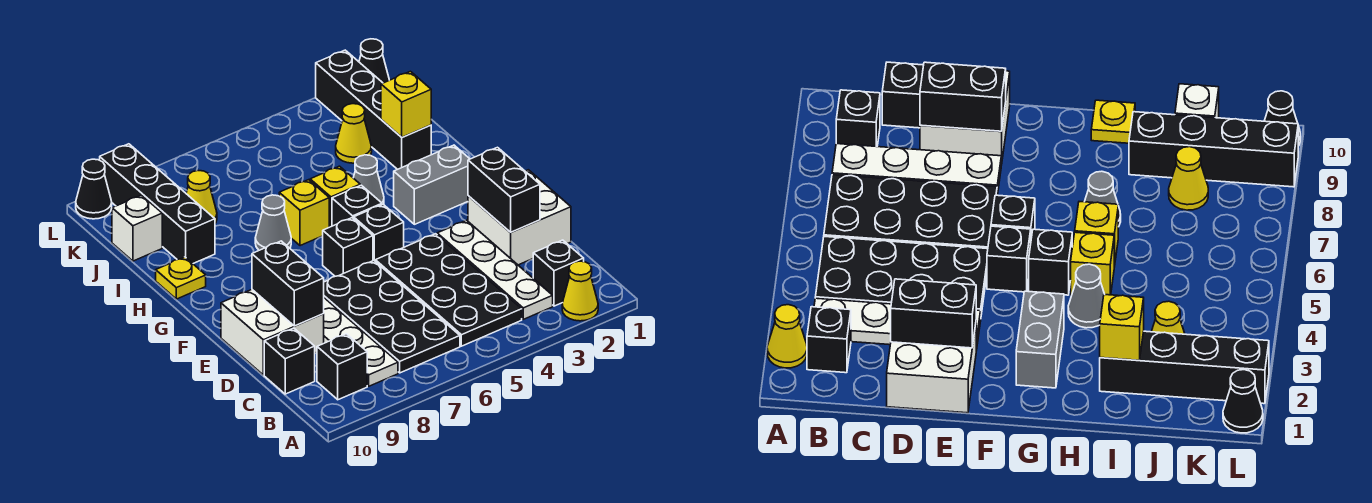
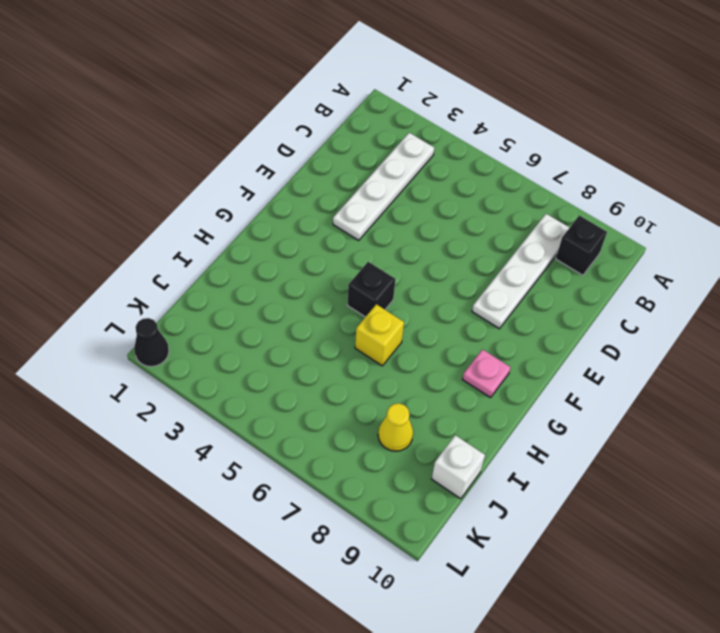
pink plate G9 level 1 -> none
none -> yellow cone A2 level 1
none -> black brick B2 level 1
none -> black plate B4:E5 level 1

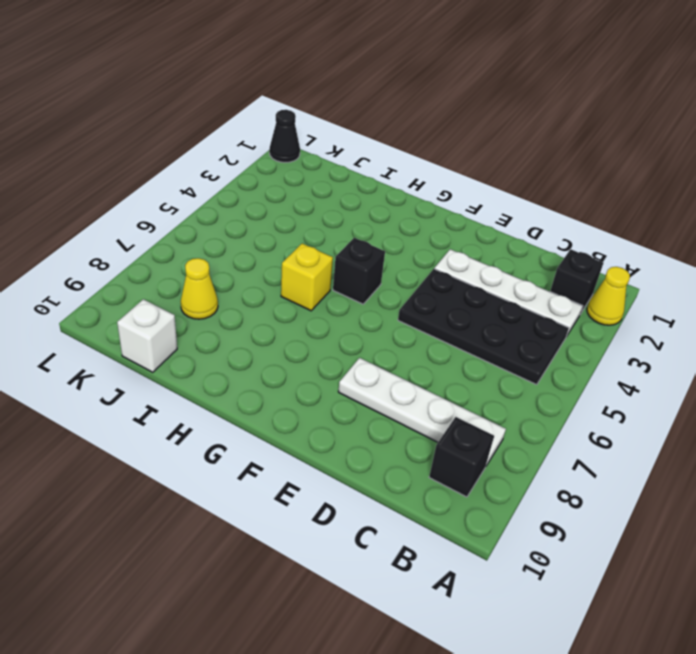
none -> black plate B6:E7 level 1
none -> black brick C10 level 1
none -> white brick D1:E2 level 1

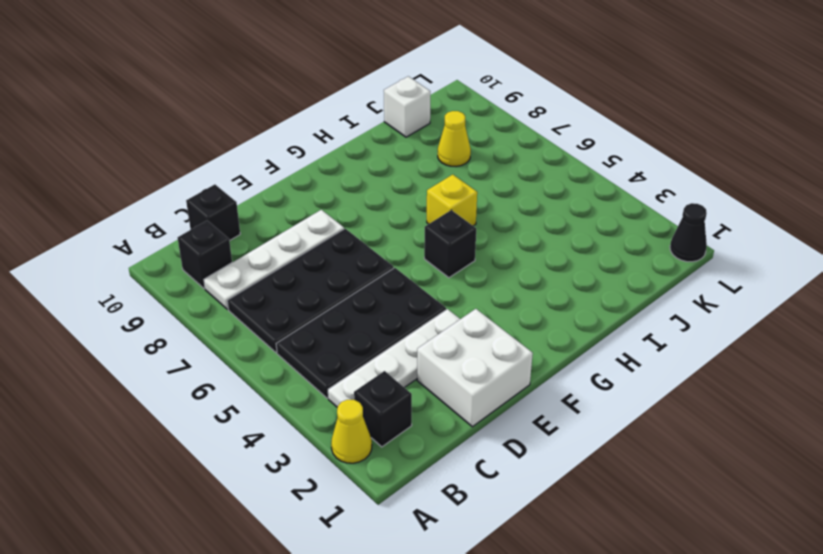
none -> white brick D9:E10 level 1
none -> black brick F5 level 1
none -> black brick F6 level 1

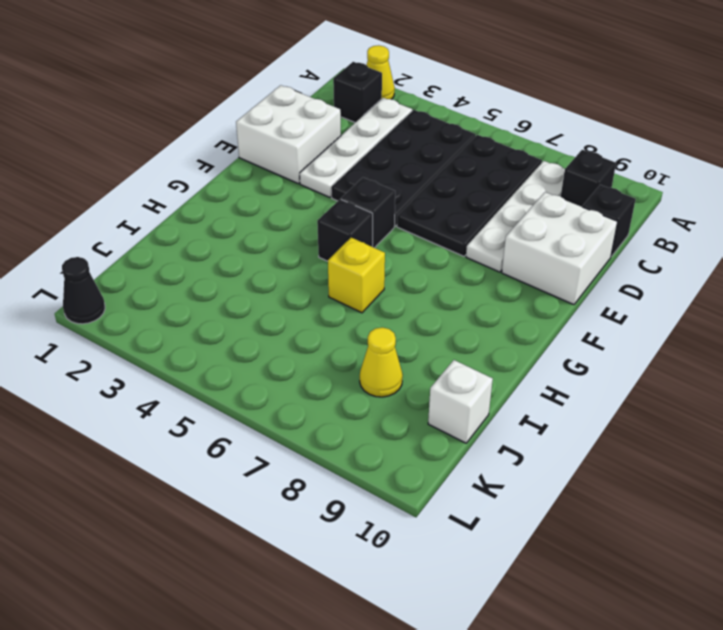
none -> black brick F6 level 1
none -> grey brick G2:G3 level 1
none -> grey cone H4 level 1

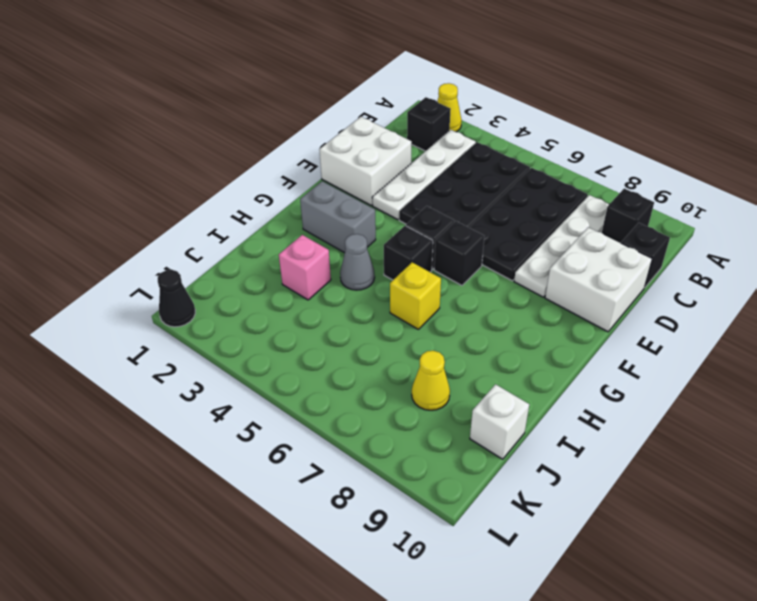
pink brick I3 level 1 -> none
none -> yellow brick H5 level 1
none -> grey cone H7 level 1
none -> yellow plate H10 level 1

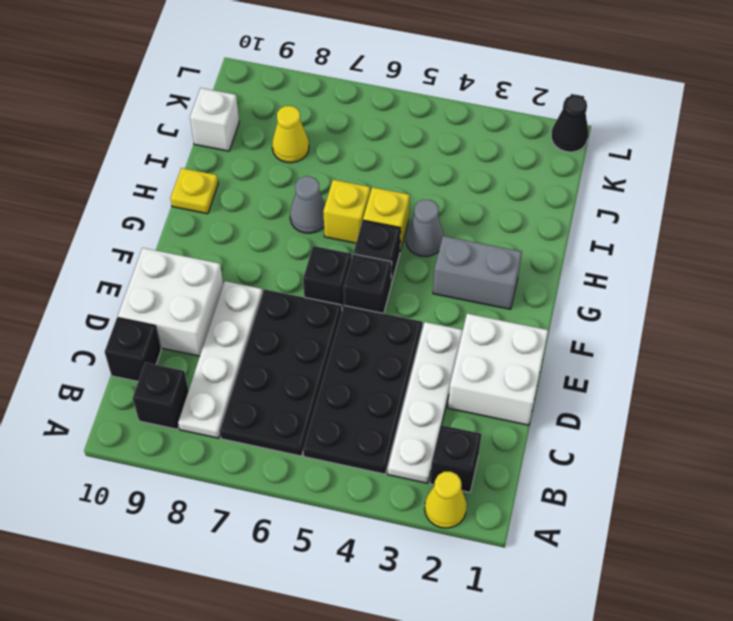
none -> black brick I2:L2 level 1
none -> black brick I9:L9 level 1
none -> yellow cone J3 level 1

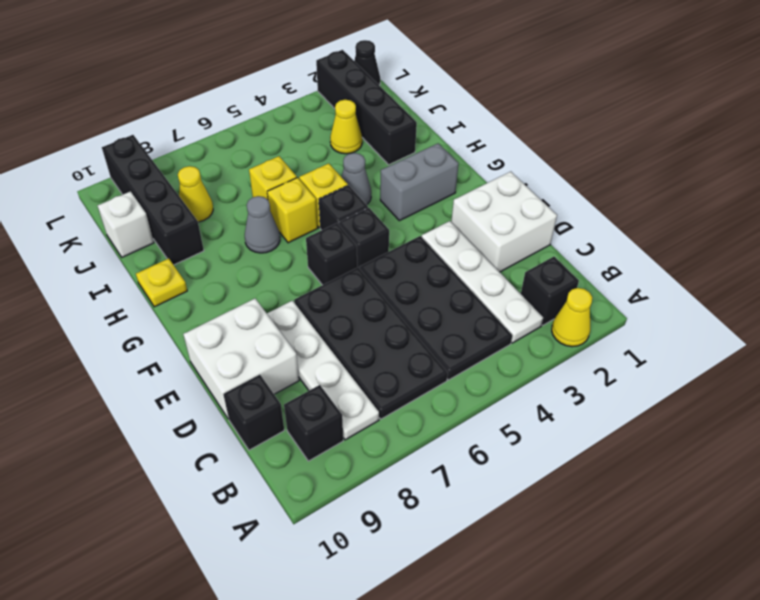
yellow brick I6 level 1 -> yellow brick I2 level 2
none -> black cone L10 level 1
none -> black brick D2:E2 level 2
none -> black brick D9:E9 level 2

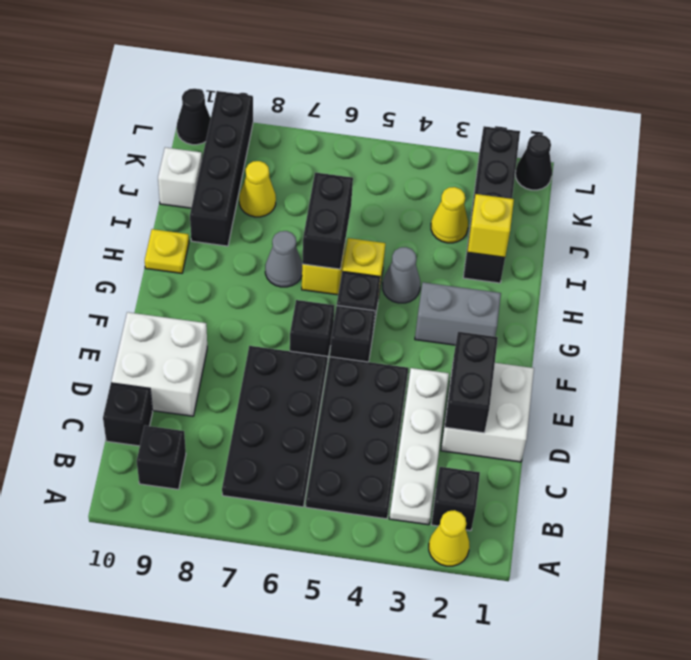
black brick H6:I6 level 2 -> black brick D9:E9 level 2
none -> white plate B8:E8 level 1

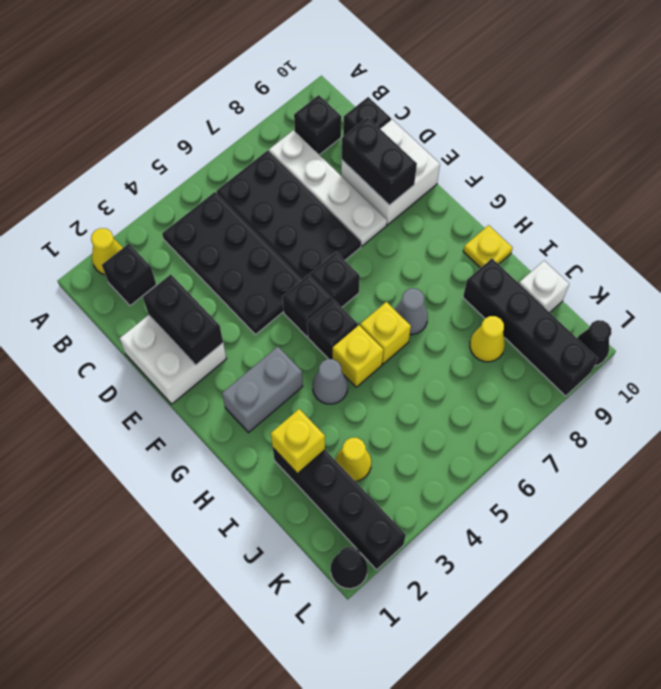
none -> white plate B3:E3 level 1

